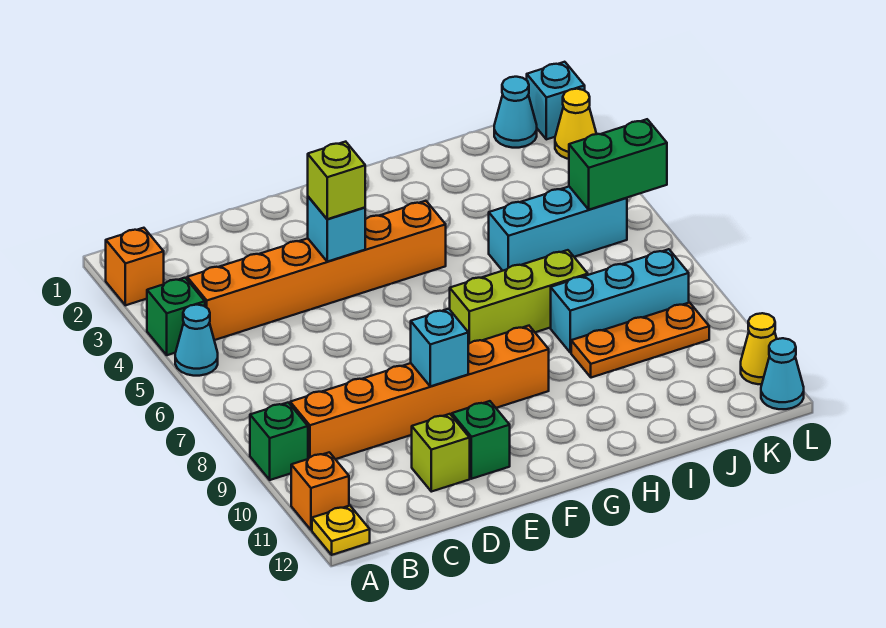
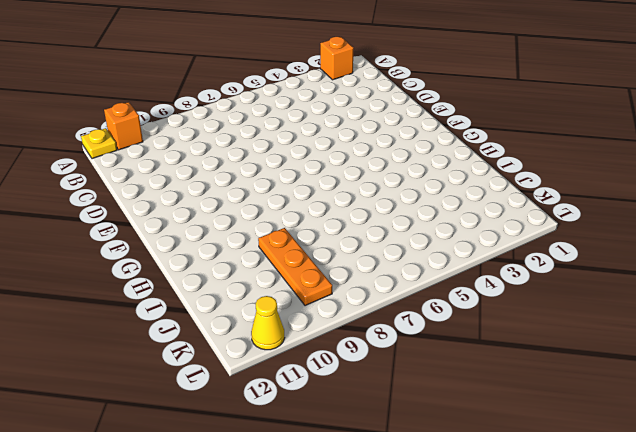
none -> green brick A4 level 1
none -> cyan cone A5 level 1
none -> green brick A9 level 1

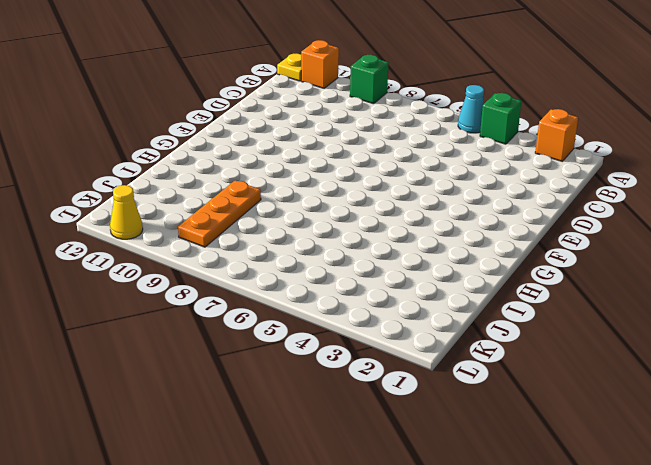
none -> orange brick B4:G4 level 1
none -> orange brick B9:G9 level 1
none -> lime brick D11 level 1

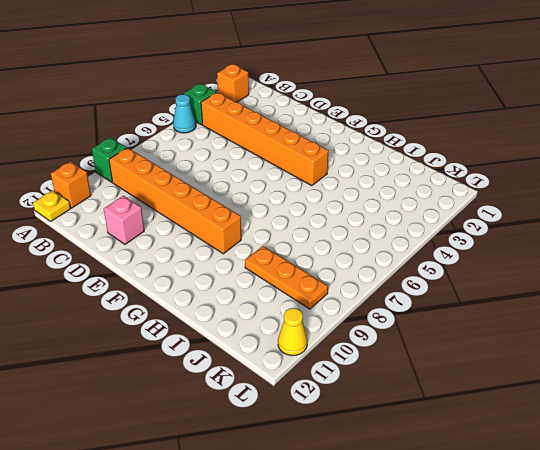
pink brick D11 level 1 -> lime brick D11 level 1
none -> green brick E11 level 1
none -> lime brick G7:I7 level 1
none -> cyan brick I5:K5 level 1

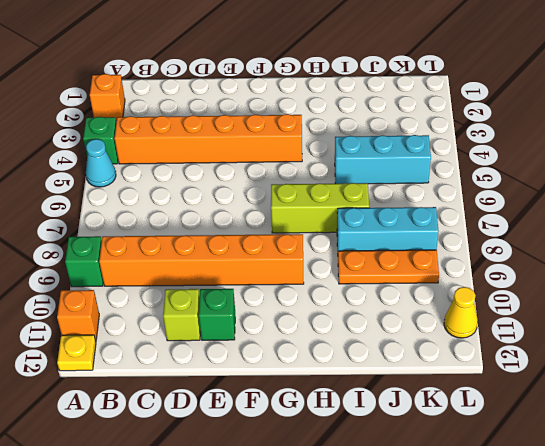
none -> cyan cone K1 level 1
none -> cyan brick L1 level 1
none -> yellow cone L2 level 1

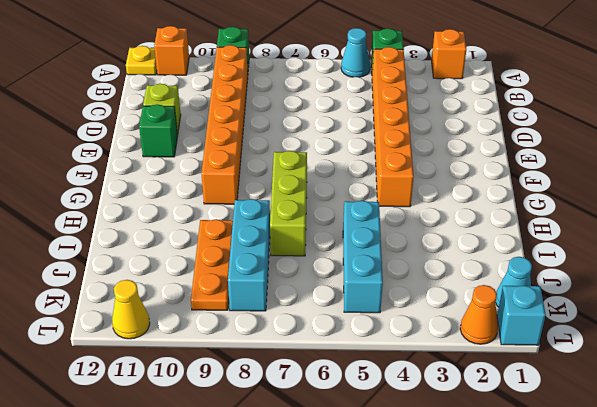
orange cone L2 level 1 -> yellow cone L2 level 1
none -> cyan cone L12 level 1
none -> cyan brick E4 level 2
none -> cyan brick E9 level 2

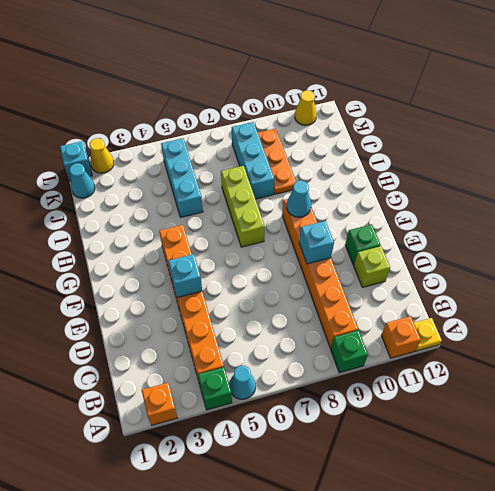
cyan cone G9 level 2 -> cyan cone L12 level 1
none -> green brick K5:L5 level 2
none -> lime brick E4 level 3

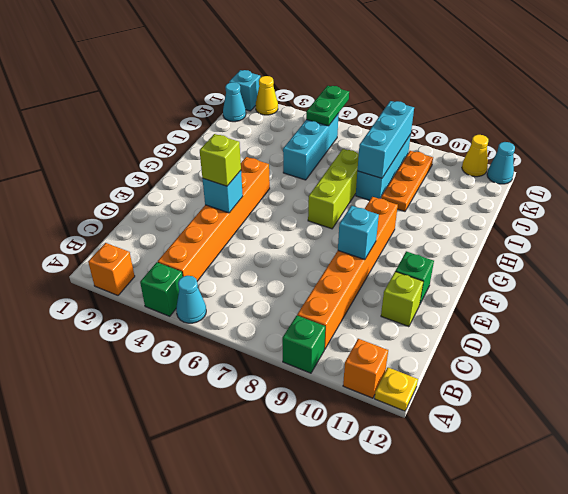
cyan brick I8:K8 level 2 -> none
green plate K5:L5 level 2 -> green brick K5:L5 level 2

